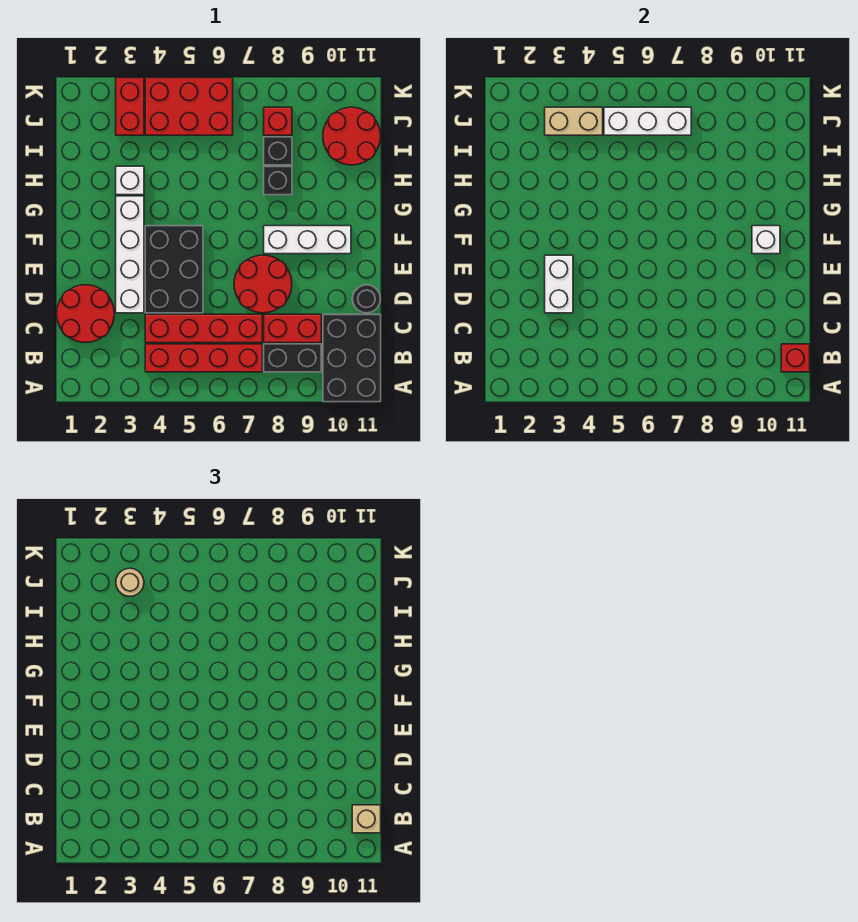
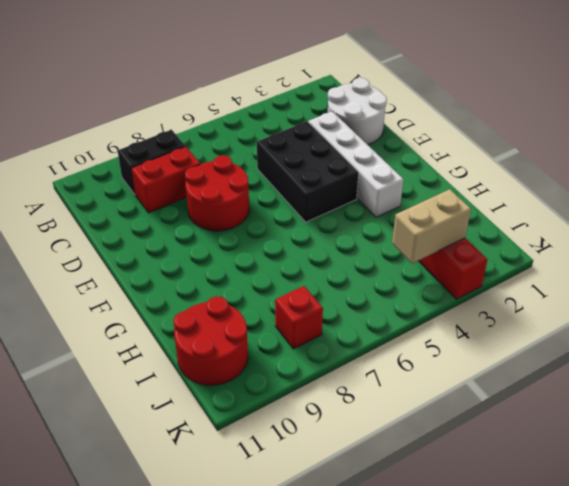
white round brick C1:D2 level 1 -> red round brick C1:D2 level 1
none -> black brick A10:C11 level 1
none -> red brick B4:B7 level 1
none -> red brick C4:C7 level 1

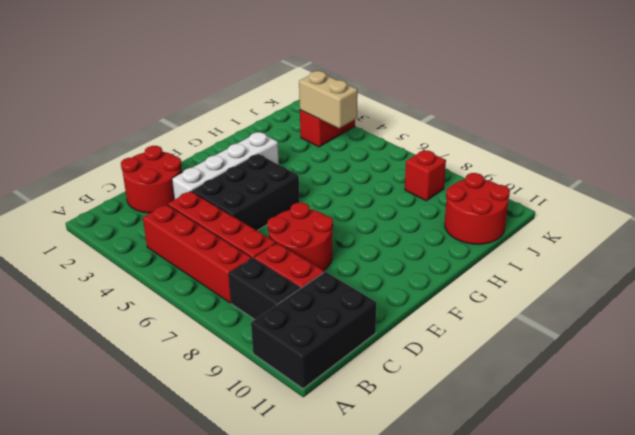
none -> black round brick D11 level 1
none -> white brick F8:F10 level 1
none -> white brick H3 level 1

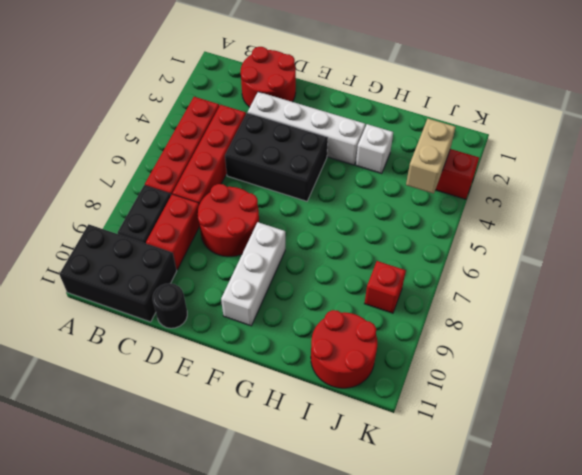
none -> black brick H8 level 1
none -> black brick I8 level 1
none -> red brick J4:K6 level 1

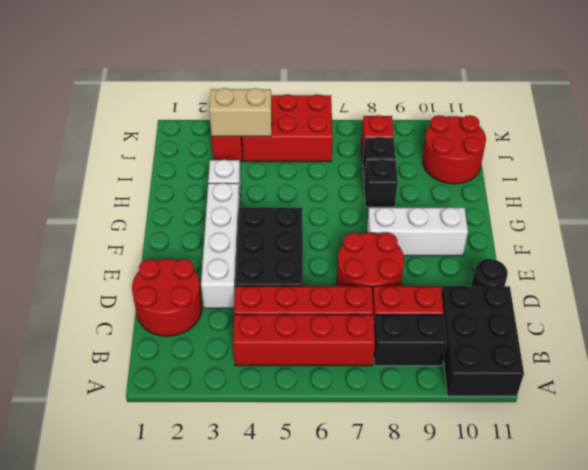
none -> red brick B11 level 2
none -> white brick D3:E3 level 2
none -> white brick F10 level 2

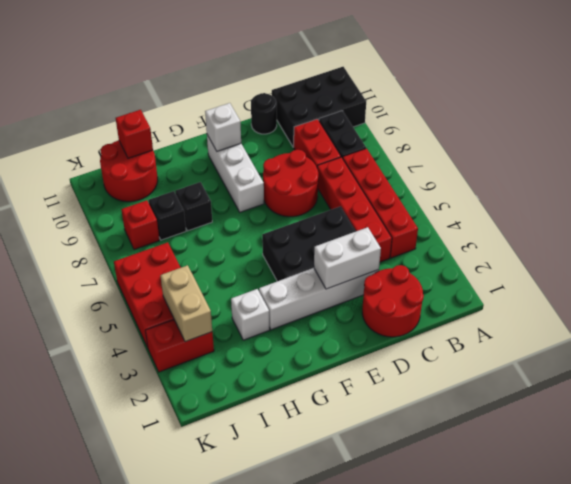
red brick I11 level 2 -> red brick B11 level 2
none -> white brick J5:J7 level 2
none -> tan brick B11 level 3
none -> tan round brick J3 level 3

